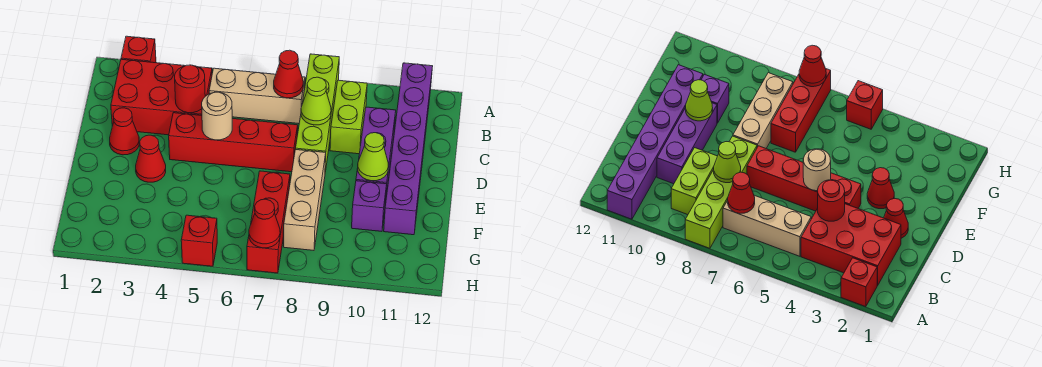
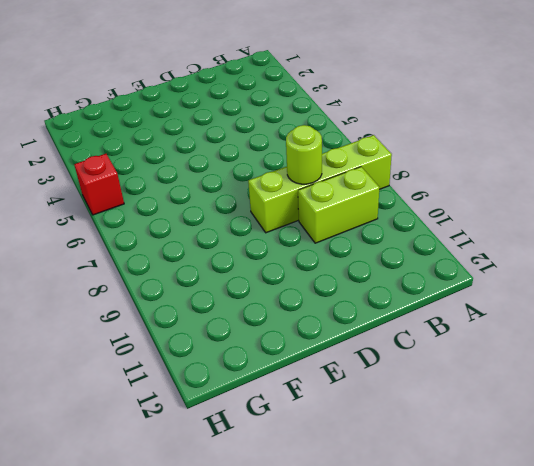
lime round brick C8 level 2 -> lime cone C8 level 2
none -> red brick A2 level 1
none -> purple brick A11:F11 level 1
none -> red brick B2:C4 level 1

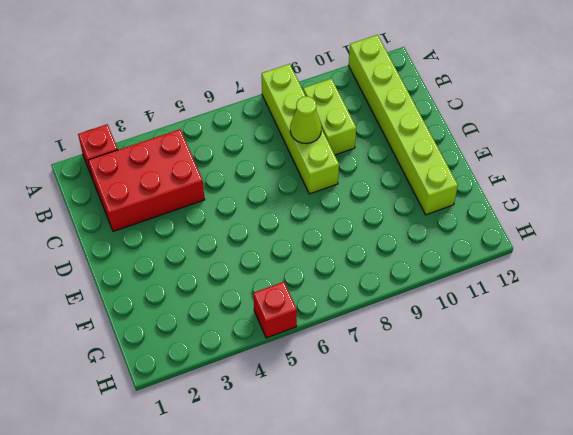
lime brick A11:F11 level 1 -> purple brick A11:F11 level 1
none -> tan brick B5:B7 level 1
none -> purple brick C10:E10 level 1
none -> red cone D2 level 1

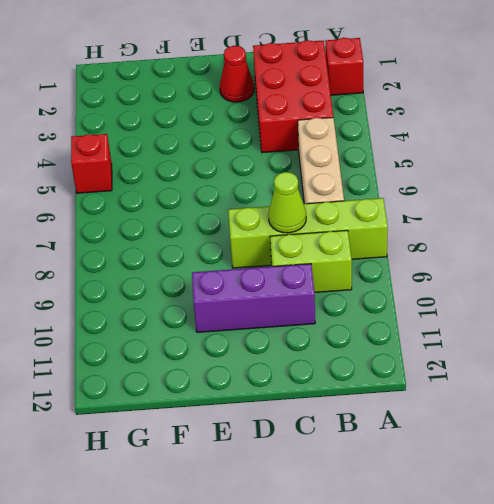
none -> purple brick A11:F11 level 1
none -> red brick D4:D7 level 1
none -> red cone E3 level 1

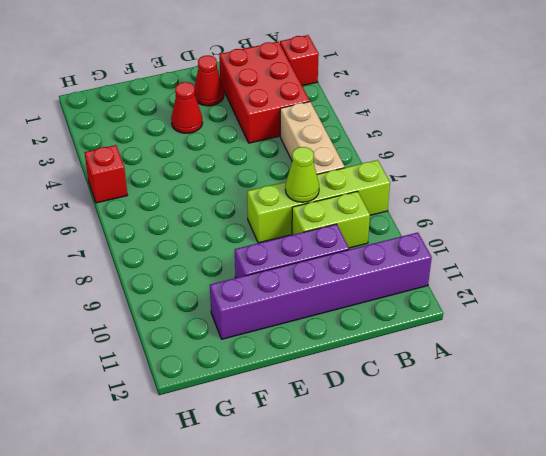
none -> red brick D4:D7 level 1
none -> tan brick E8:G8 level 1
none -> red brick F7:H7 level 1

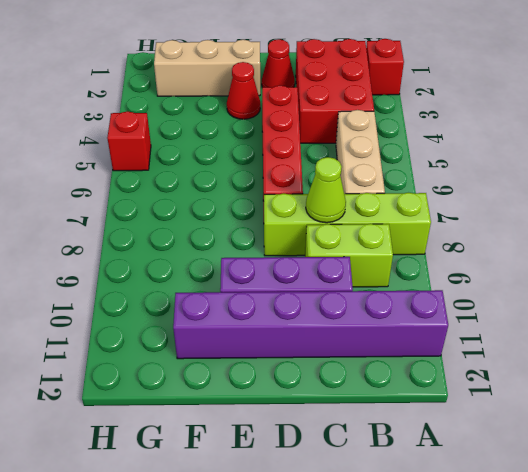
tan brick E2:G2 level 1 -> tan brick E8:G8 level 1
none -> red brick F7:H7 level 1
none -> purple brick F10 level 1
none -> red cone B7 level 2

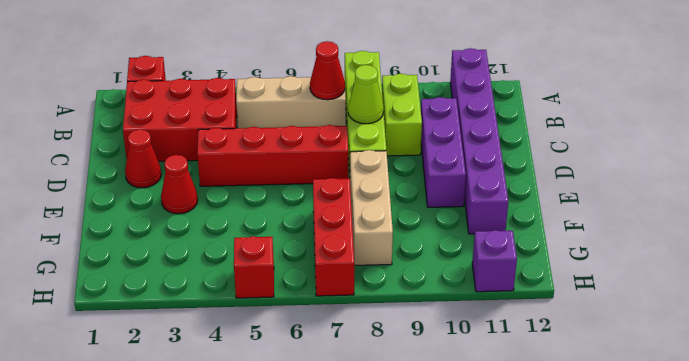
purple brick H11 level 1 -> purple brick F10 level 1
none -> red round brick C4 level 2
none -> tan round brick D5 level 2
none -> lime cone E10 level 2

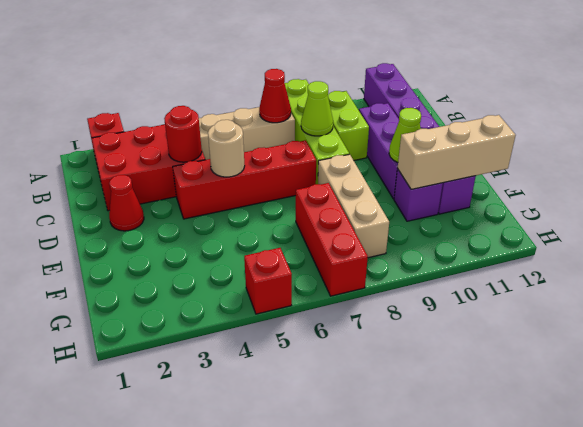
tan brick F10:F12 level 2 -> none
none -> red cone E3 level 1
none -> red cone H7 level 2

